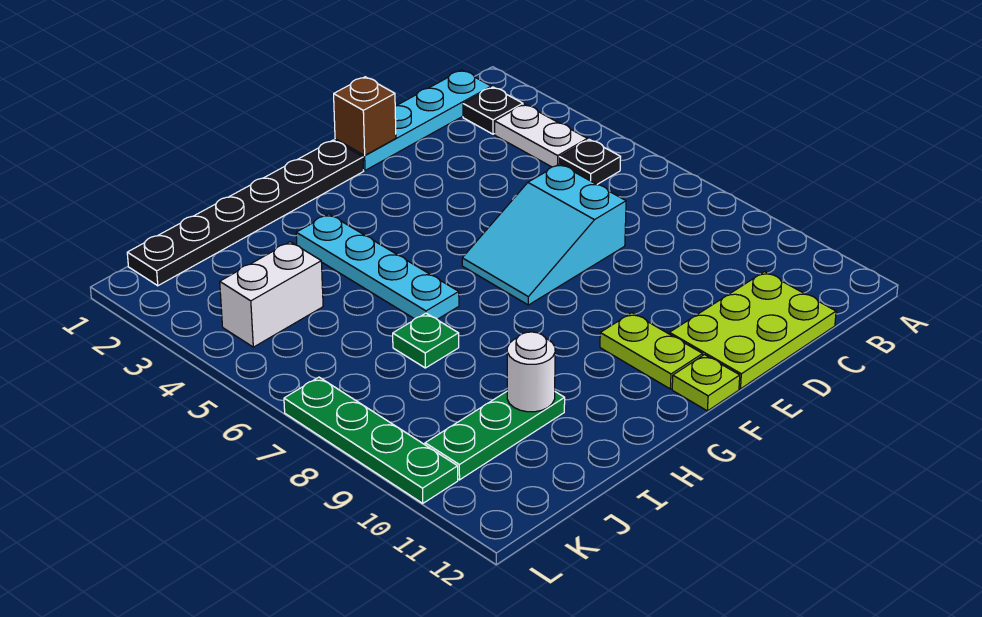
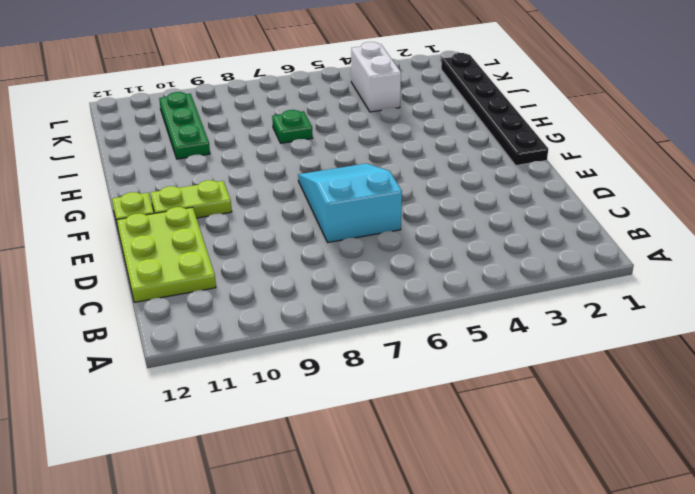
none -> cyan plate B1:E1 level 1
none -> black plate B2 level 1
none -> white plate B3:B4 level 1

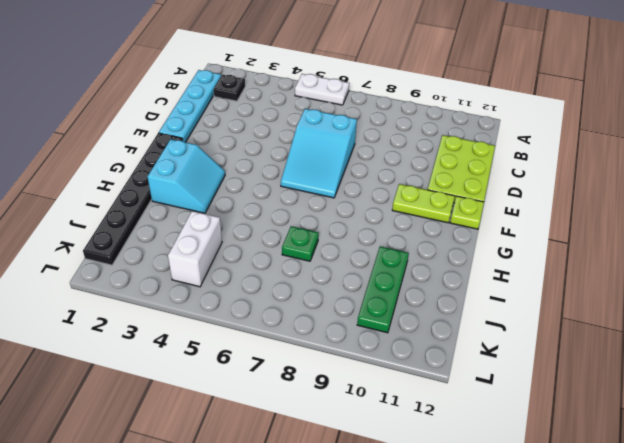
white plate A5:A6 level 1 -> white plate B3:B4 level 1
cyan slope G2:H3 level 1 top 2 -> cyan plate H3:H6 level 1
none -> black plate B5 level 1
none -> green plate L7:L10 level 1
none -> brown brick E1 level 2

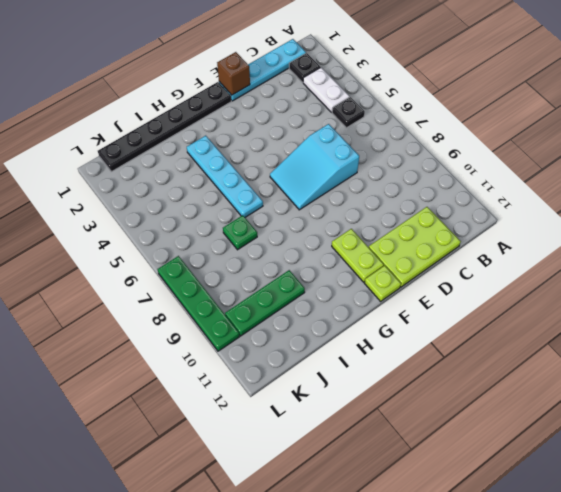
none -> white brick J4:K4 level 1
none -> white round brick I10 level 2

